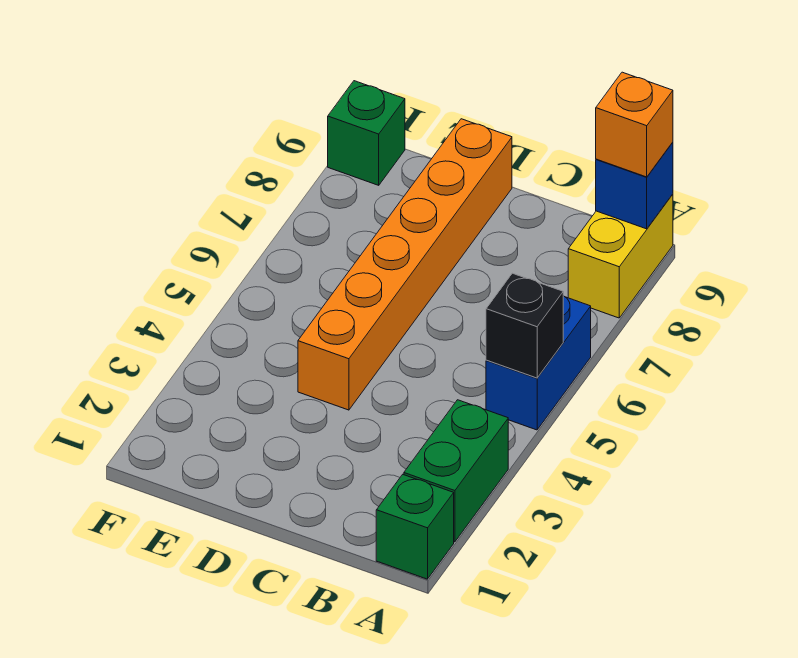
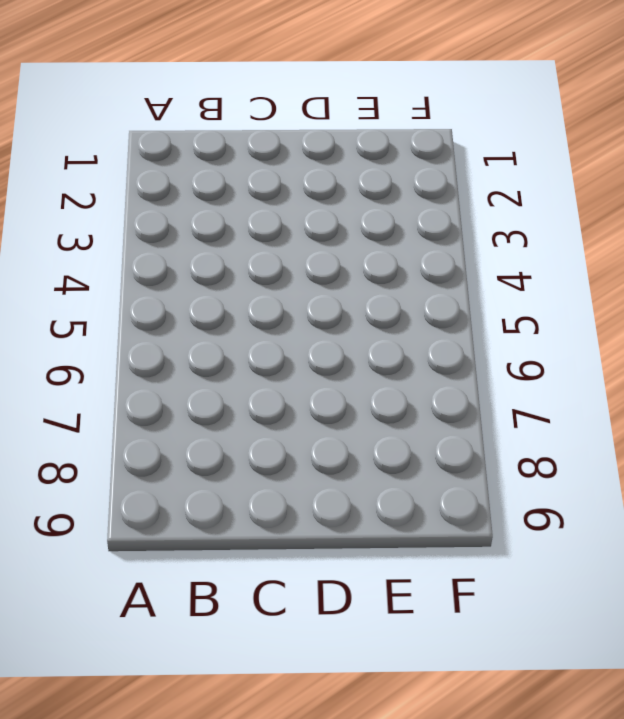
none -> green brick A1 level 1
none -> green brick A2:A3 level 1

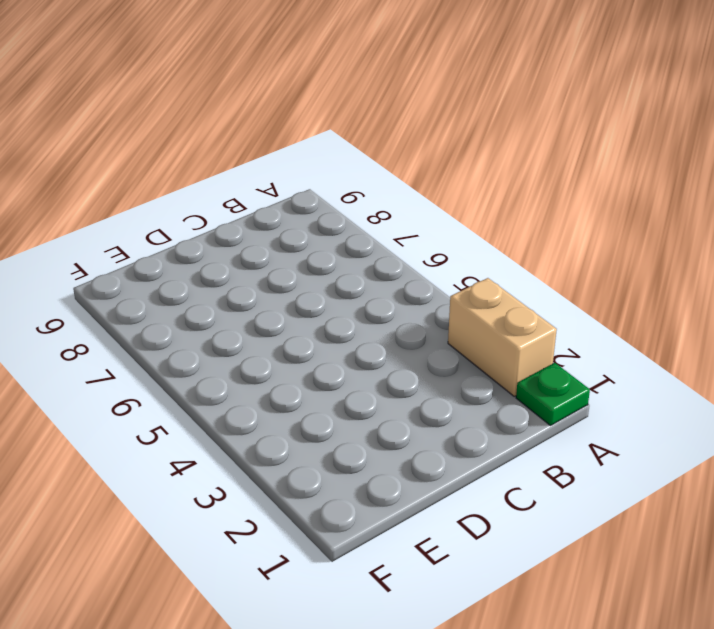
green plate A1 level 1 -> green brick A1 level 1
tan brick A2:A3 level 1 -> green brick A2:A3 level 1
none -> blue brick A5:A6 level 1
none -> yellow brick A8:A9 level 1

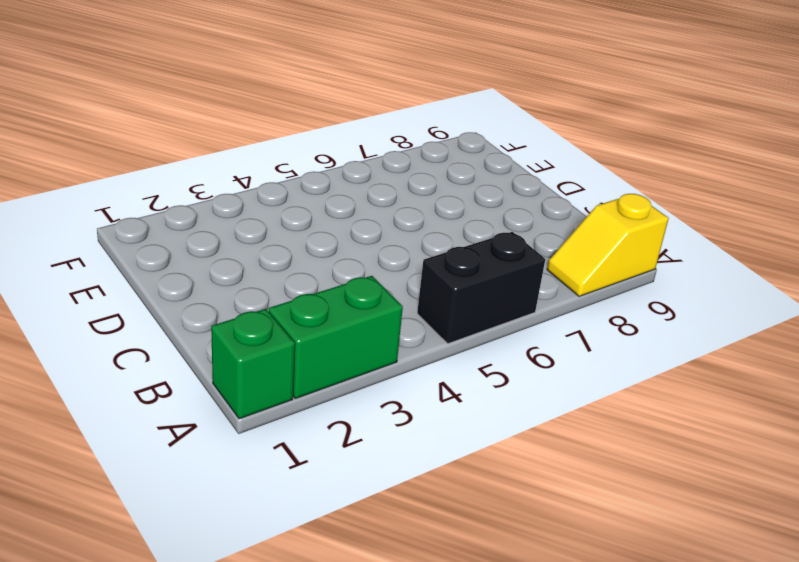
black brick A5:A6 level 1 -> blue brick A5:A6 level 1
yellow slope A8:A9 level 1 top 9 -> yellow brick A8:A9 level 1
none -> orange brick D4:D9 level 1
none -> green brick F9 level 1

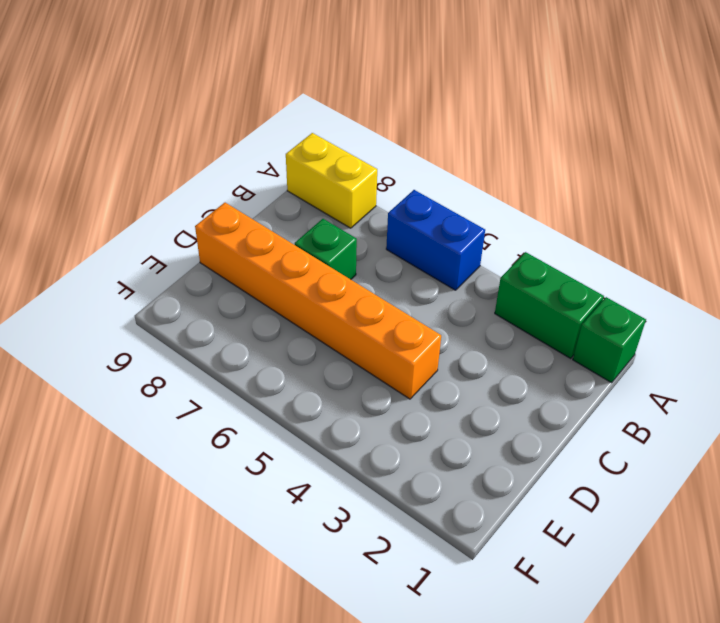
green brick C7 level 1 -> green brick F9 level 1
none -> black brick A5 level 2
none -> blue brick A9 level 2

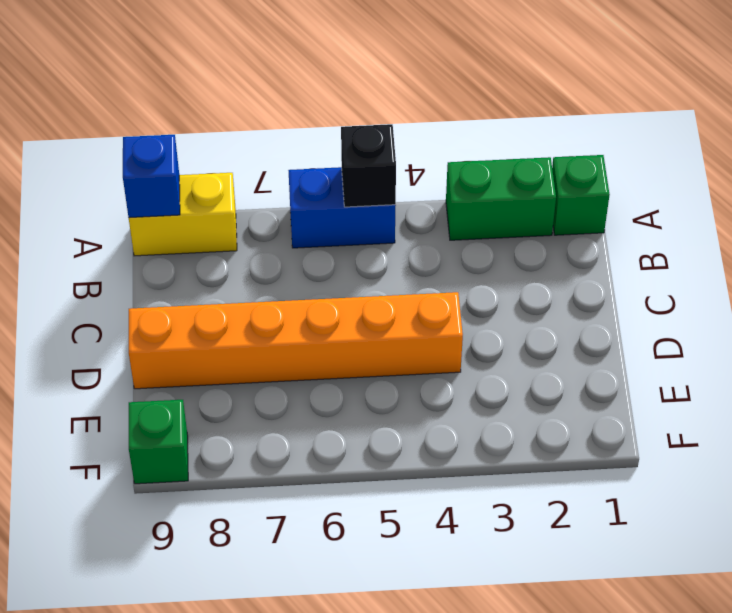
none -> orange brick A9 level 3

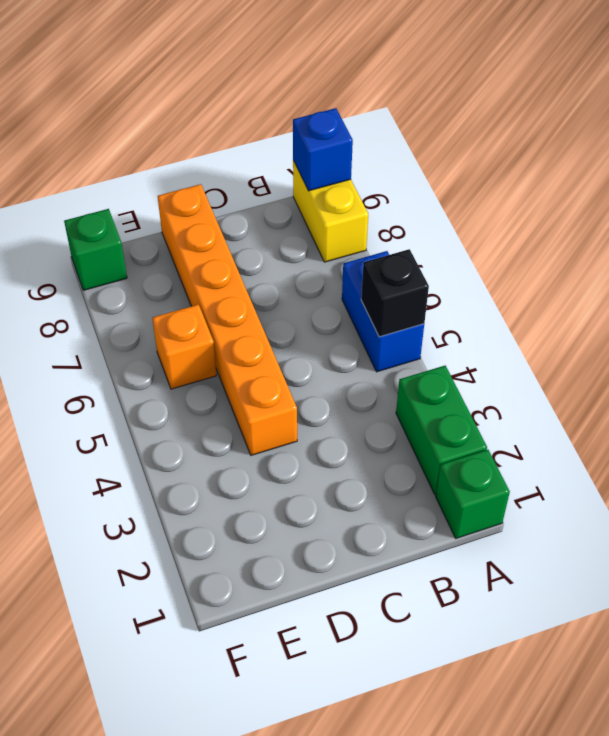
orange brick E6 level 1 -> orange brick A9 level 3

